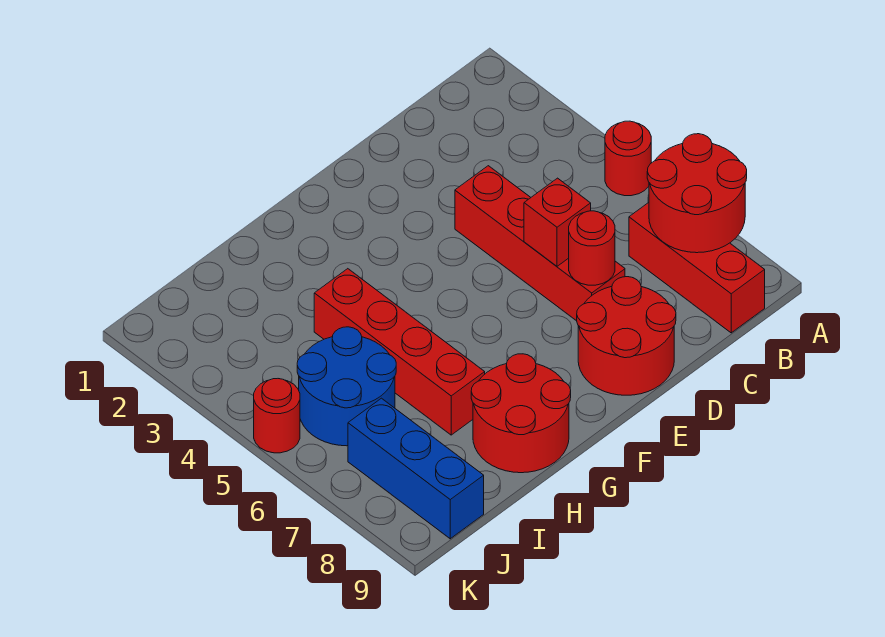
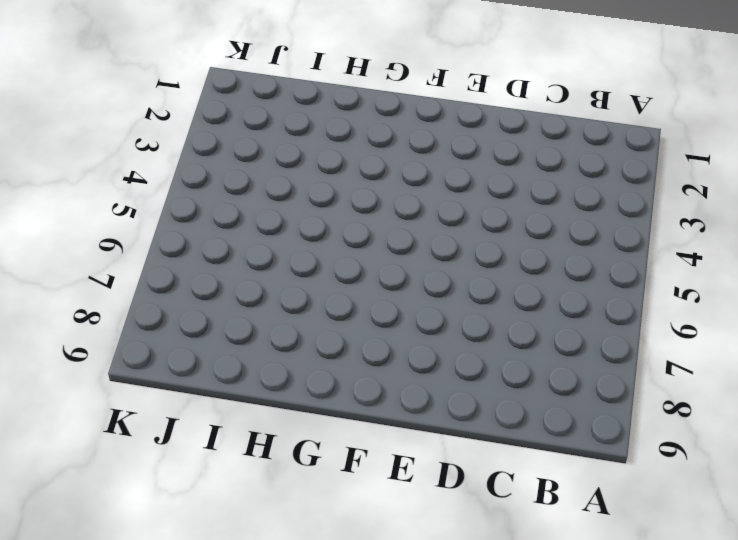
none -> red round brick A5 level 1
none -> red brick B7:B9 level 1
none -> red brick D4:D7 level 1

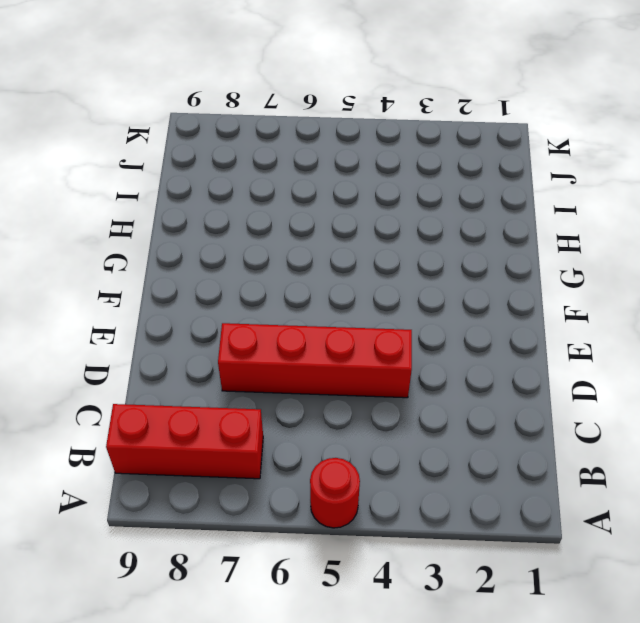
none -> red round brick D8:E9 level 1
none -> red round brick G8:H9 level 1
none -> red brick H4:H7 level 1

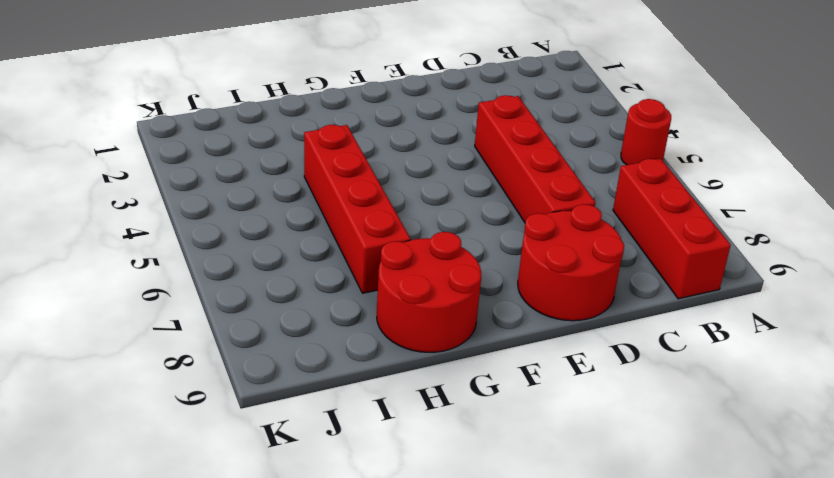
none -> blue round brick I5:J6 level 1
none -> blue brick J7:J9 level 1
none -> red round brick K5 level 1

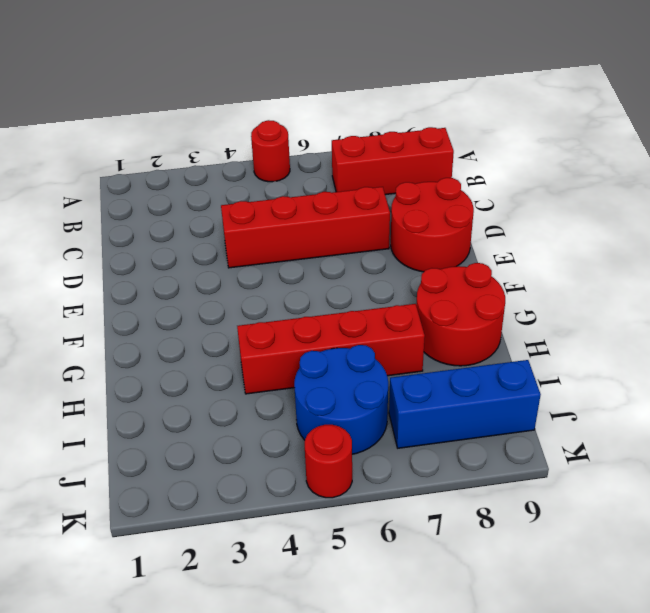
none -> red round brick A7:B8 level 2
none -> red brick D6 level 2
none -> red round brick D7 level 2

